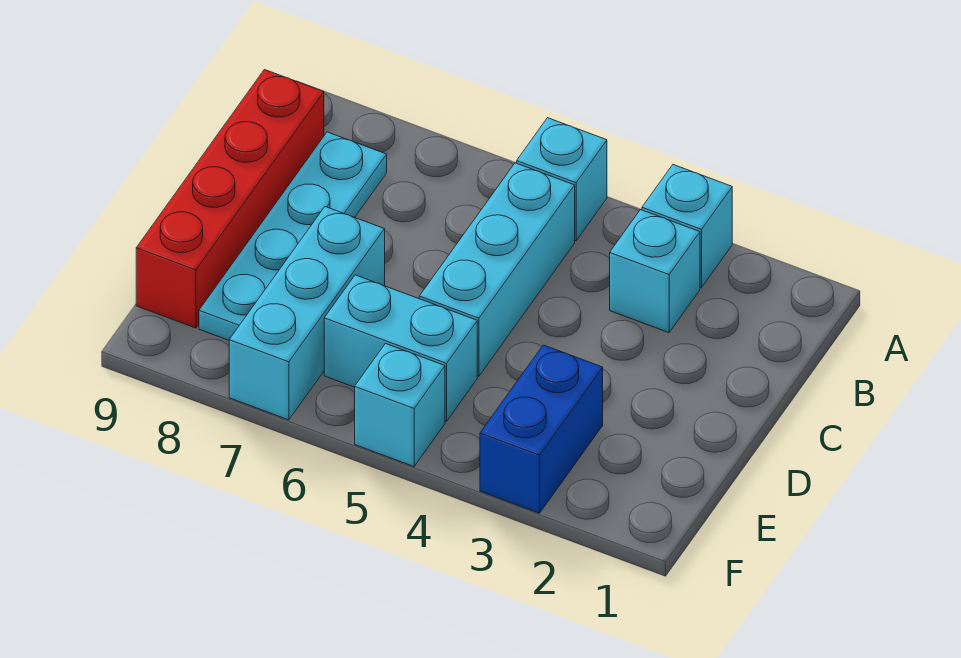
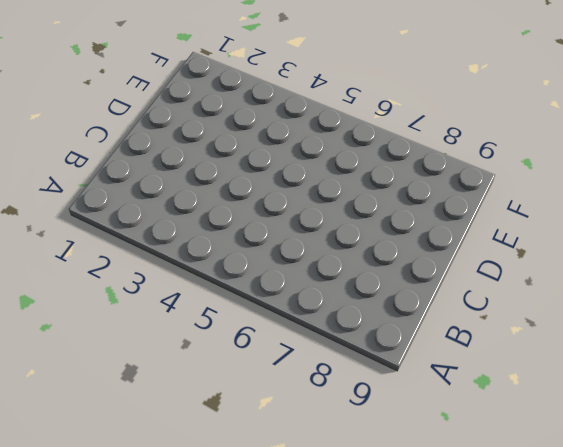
none -> cyan brick A3 level 1
none -> cyan brick A5 level 1

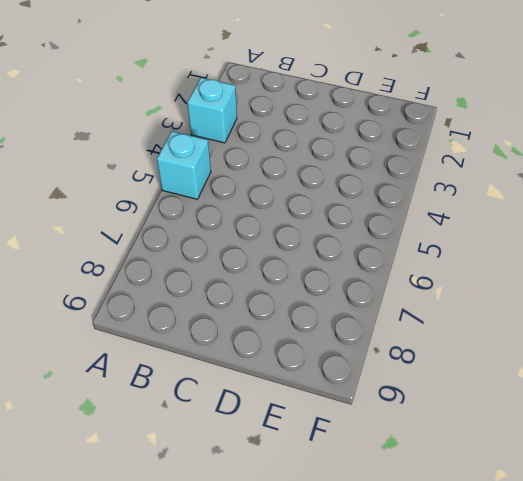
none -> cyan brick B3 level 1
none -> cyan brick B5:D5 level 1

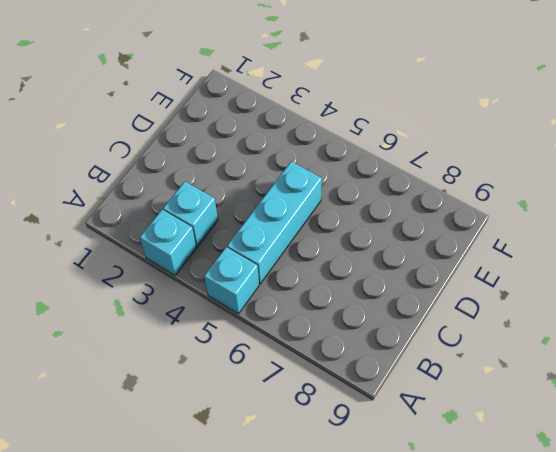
none -> cyan plate B8:E8 level 1
none -> red brick B9:E9 level 1

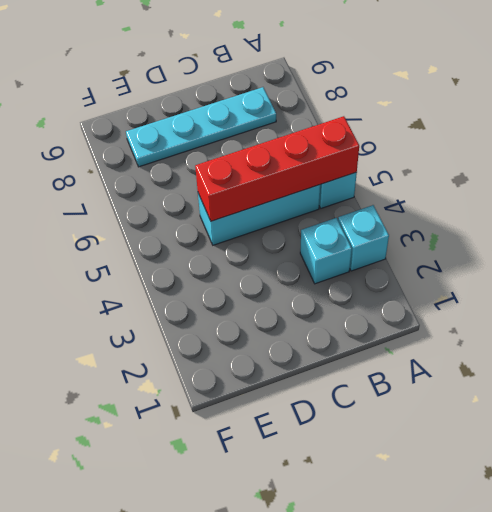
red brick A5:D5 level 2 -> red brick B9:E9 level 1
none -> cyan brick D7:F7 level 1
none -> blue brick E3:F3 level 1

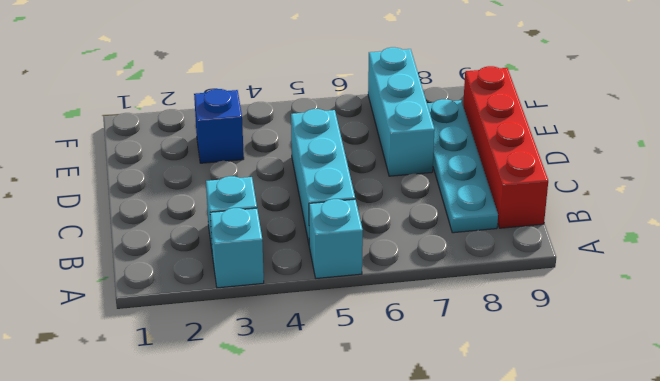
blue brick E3 level 1 -> blue brick E3:F3 level 1
none -> cyan brick E5:E6 level 1
none -> cyan brick F5 level 1

